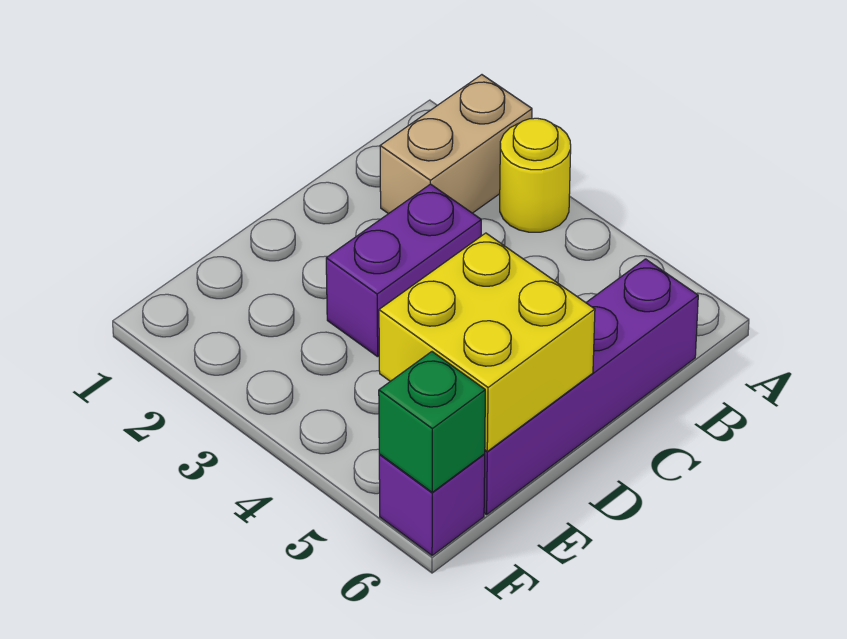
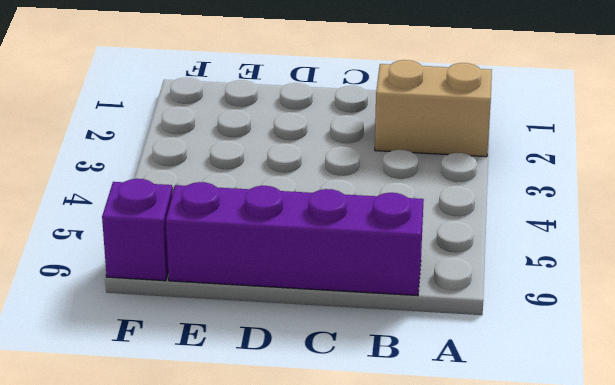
none -> yellow round brick A3 level 1
none -> purple brick C3:D3 level 1

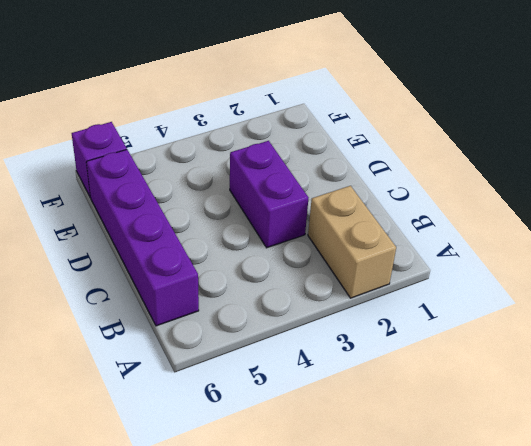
none -> yellow round brick A3 level 1
none -> yellow brick D5:E6 level 2

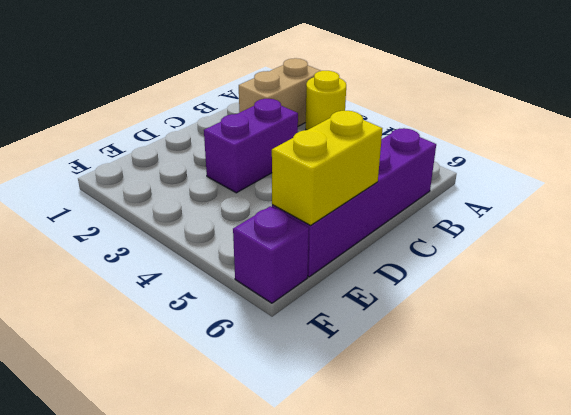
yellow brick D6:E6 level 2 -> yellow brick D5:E6 level 2
none -> green brick F6 level 2

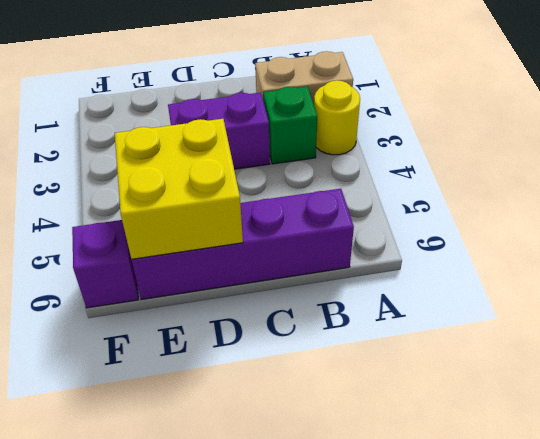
green brick B3 level 1 -> green brick F6 level 2

